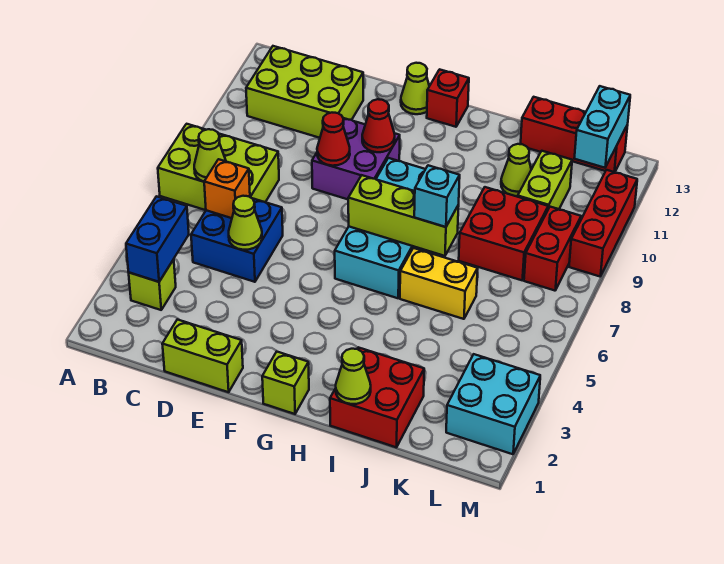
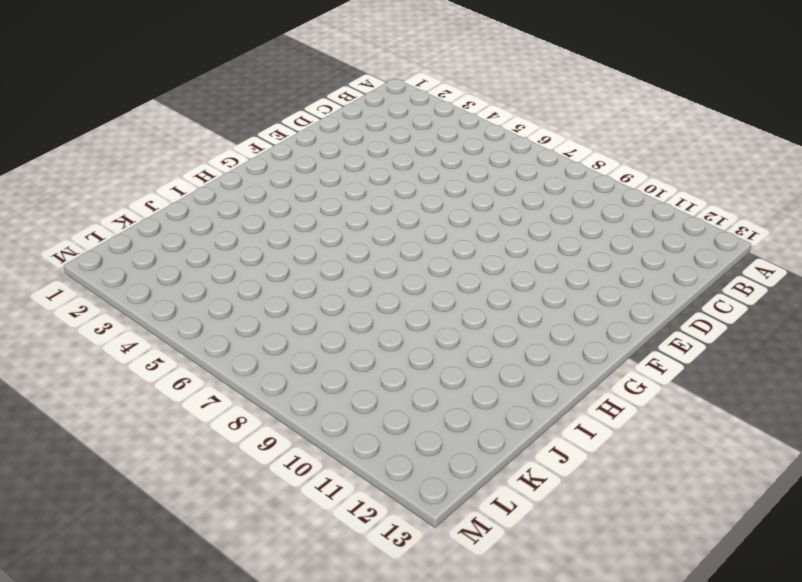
none -> lime brick A7:C8 level 1
none -> lime brick B3 level 1
none -> lime brick B11:D12 level 1

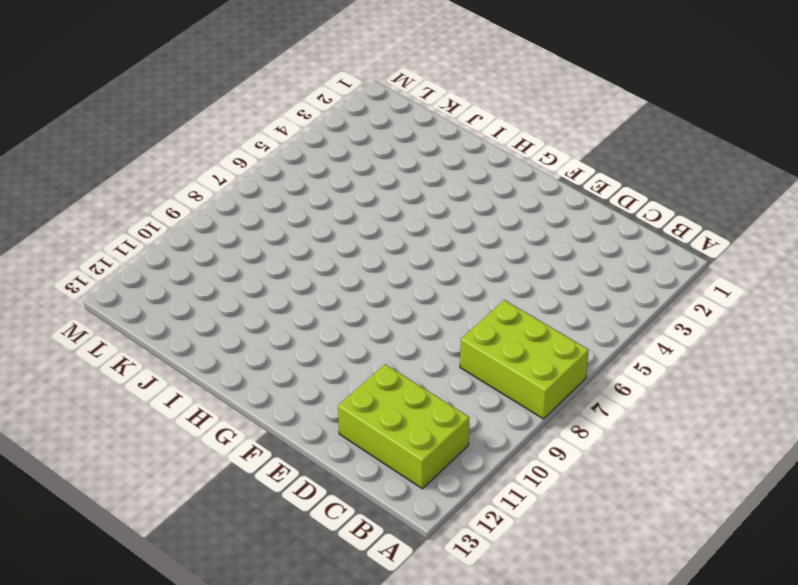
none -> lime brick B3 level 1
none -> blue brick C5:D6 level 1
none -> lime brick D1:E1 level 1

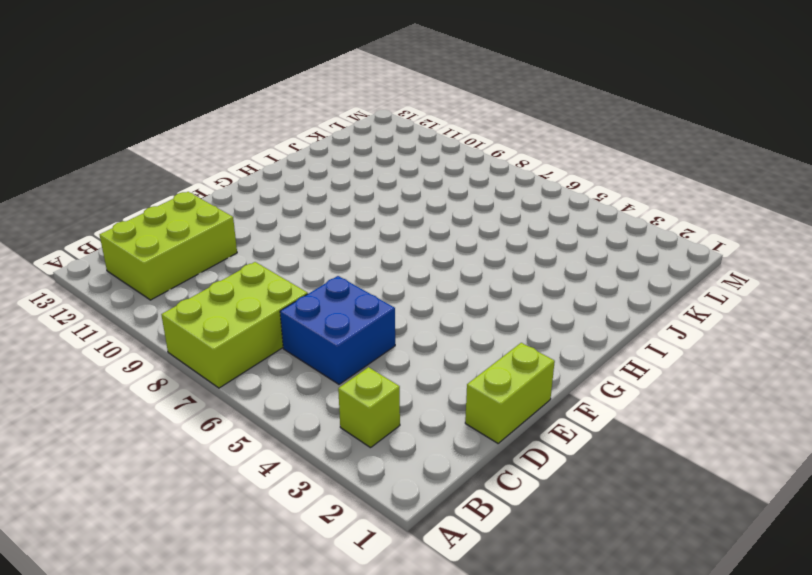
none -> purple brick E9:F10 level 1
none -> lime cone F13 level 1
none -> lime brick G1 level 1

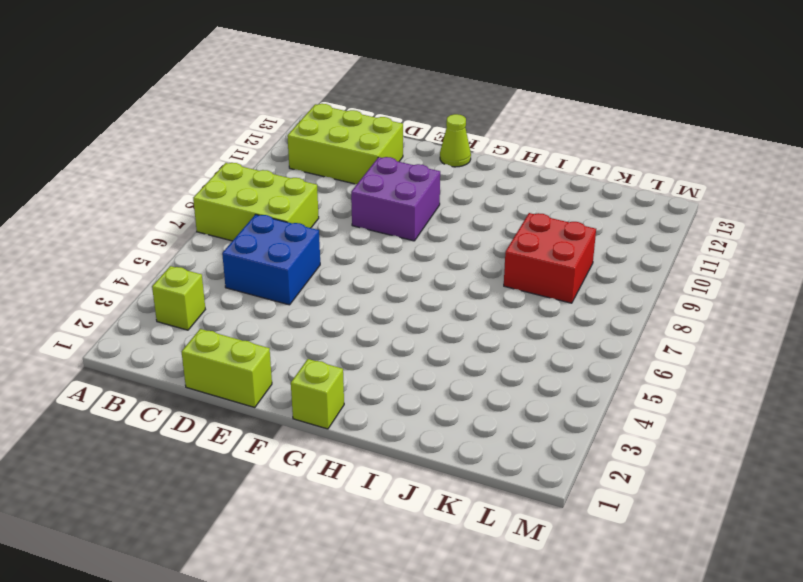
none -> cyan brick G6:H9 level 1
none -> red brick G13 level 1
none -> red brick I1:J2 level 1

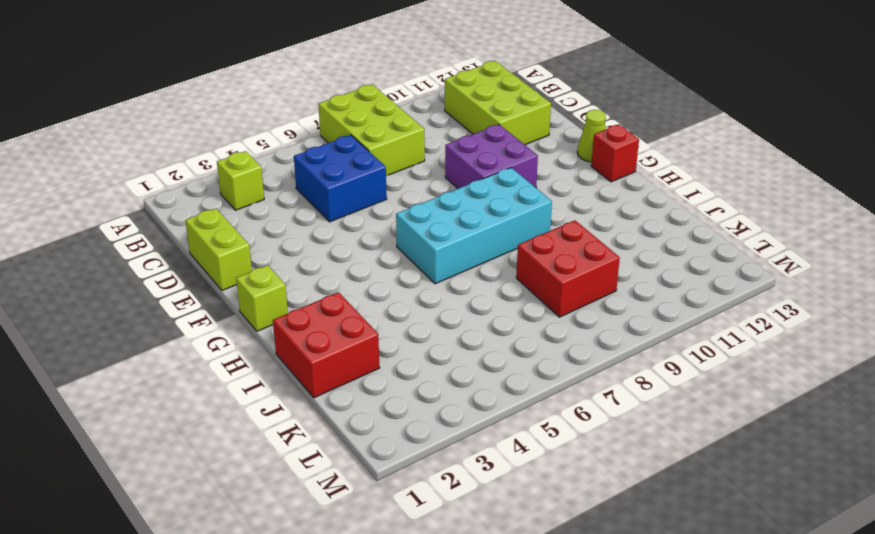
none -> yellow brick I6:J6 level 1
none -> lime cone J11 level 1
none -> red brick J13:L13 level 1

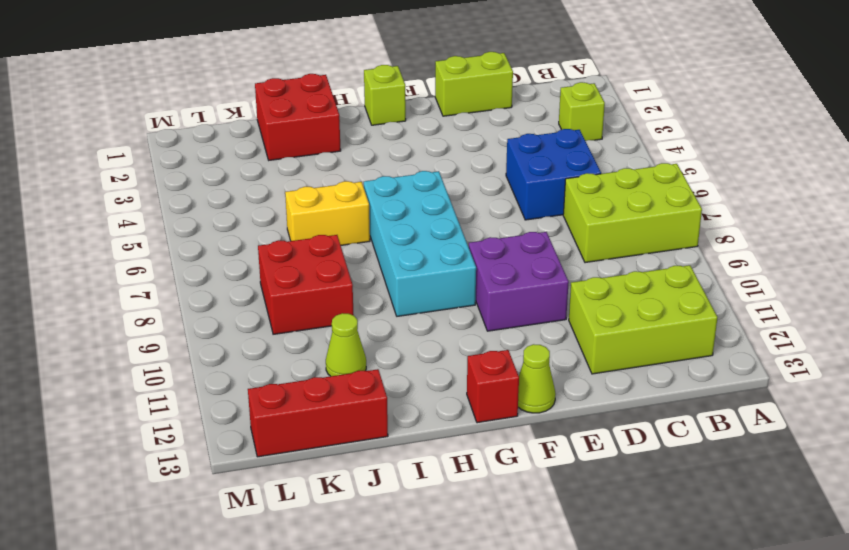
none -> lime brick K10:K11 level 1
none -> cyan brick L2:M3 level 1
none -> red brick L8:L9 level 1

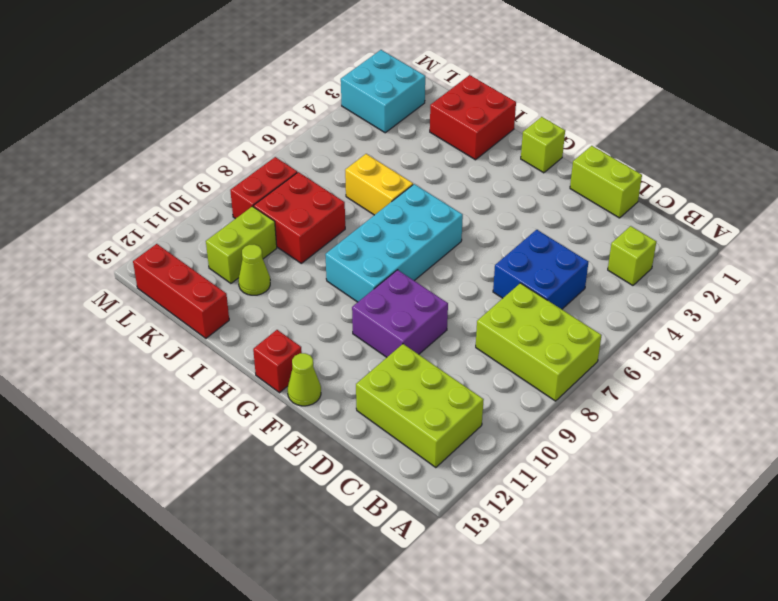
none -> red brick M9:M11 level 1
none -> blue brick B3:B4 level 2
none -> lime cone B7 level 2

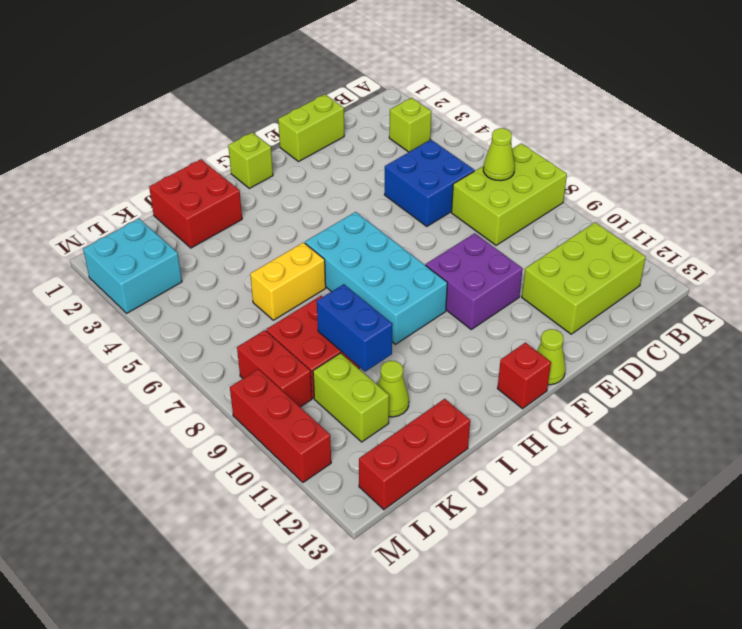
blue brick J9:J10 level 2 -> blue brick B3:B4 level 2
none -> orange brick C6 level 2
none -> lime cone D5 level 2
none -> red cone E9 level 2

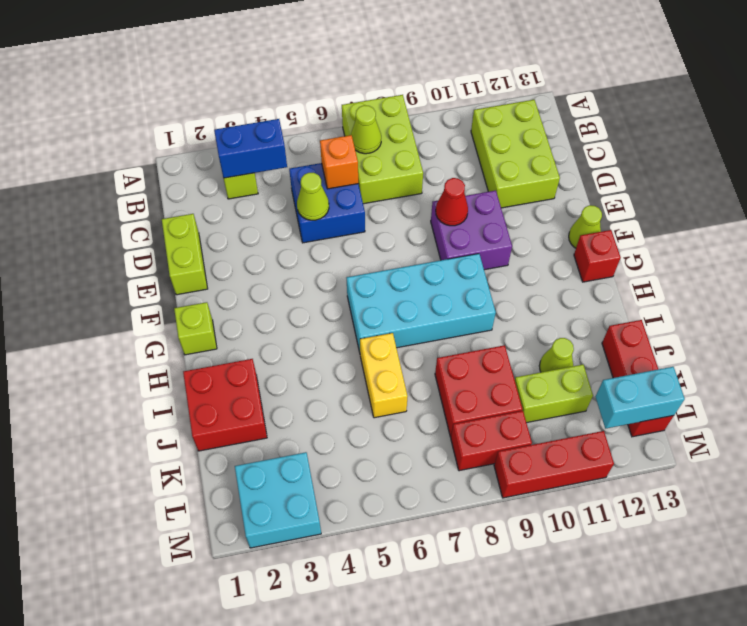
none -> red cone F10 level 2
none -> lime brick G7:I7 level 2
none -> lime cone I1 level 2

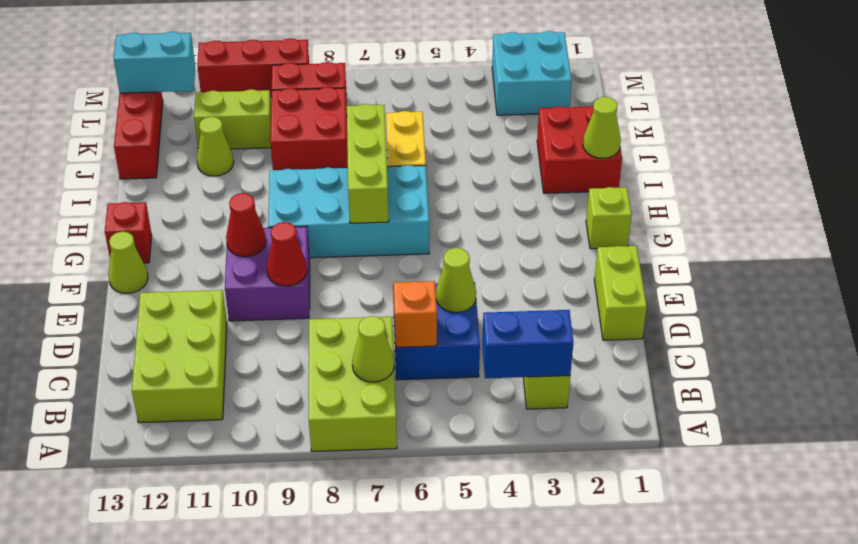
none -> cyan brick I7 level 3

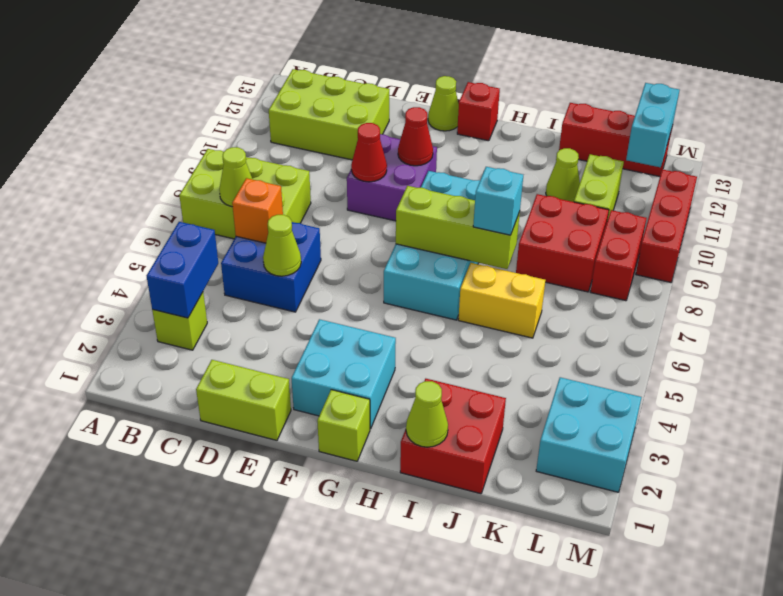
cyan brick F2:G3 level 1 -> none

